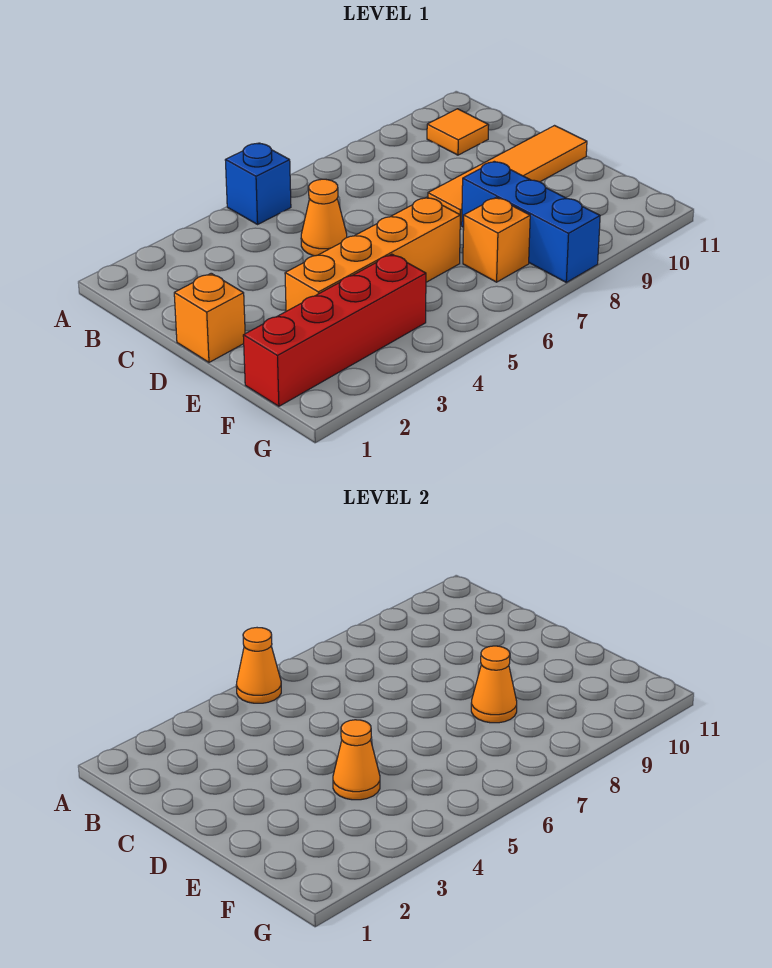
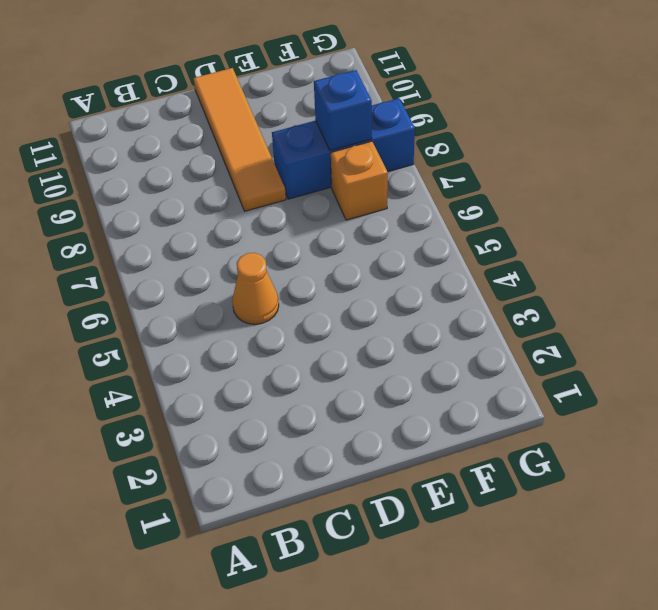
blue brick F8 level 2 -> blue brick A5 level 1
none -> orange tile B10 level 1
none -> orange brick D1 level 1
none -> orange brick E3:E6 level 1

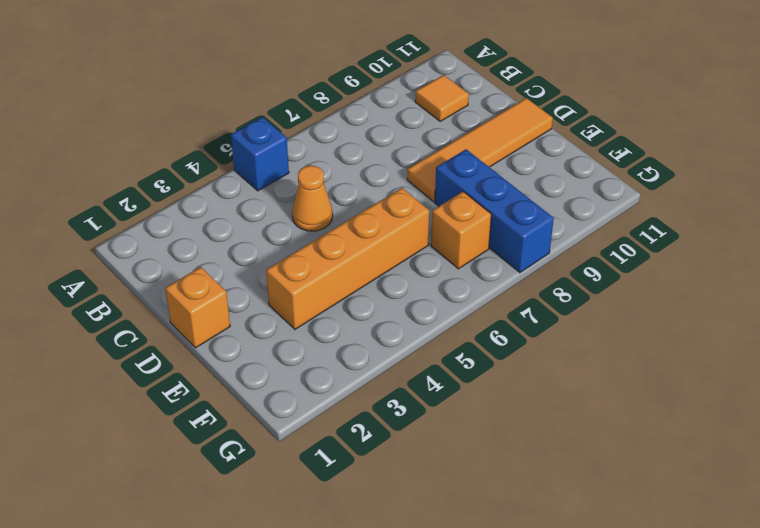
none -> red brick F1:F4 level 1
none -> orange cone A5 level 2
none -> orange cone E4 level 2

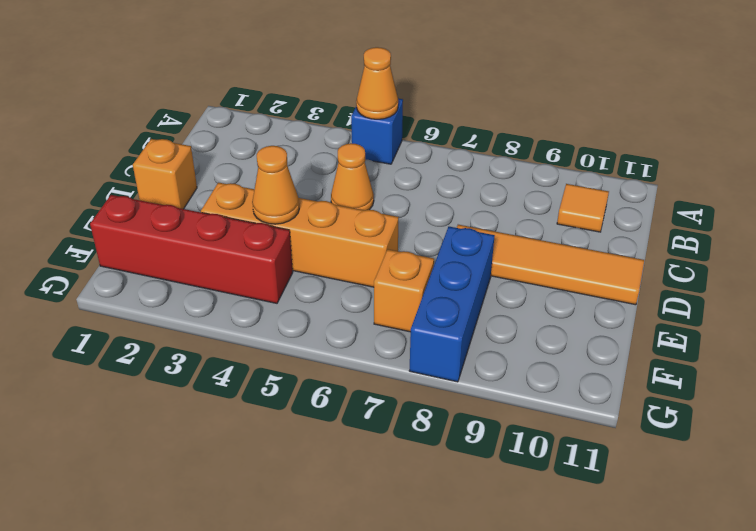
none -> orange cone E8 level 2

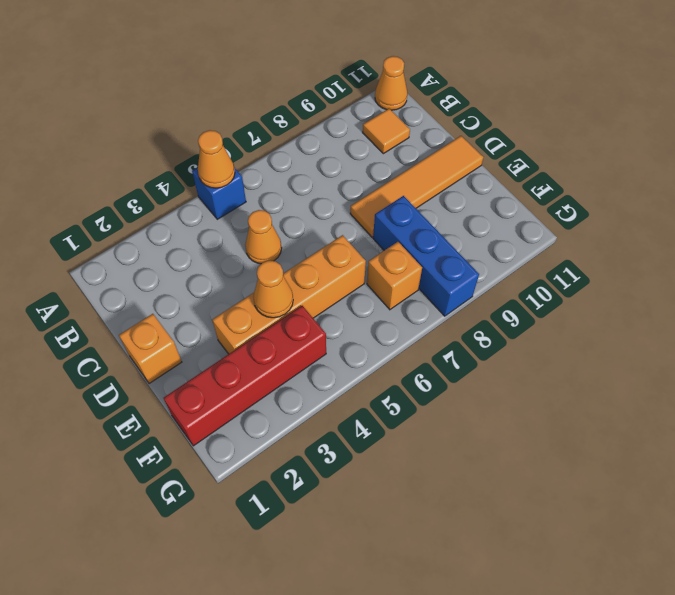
orange cone A11 level 1 -> orange cone E8 level 2

